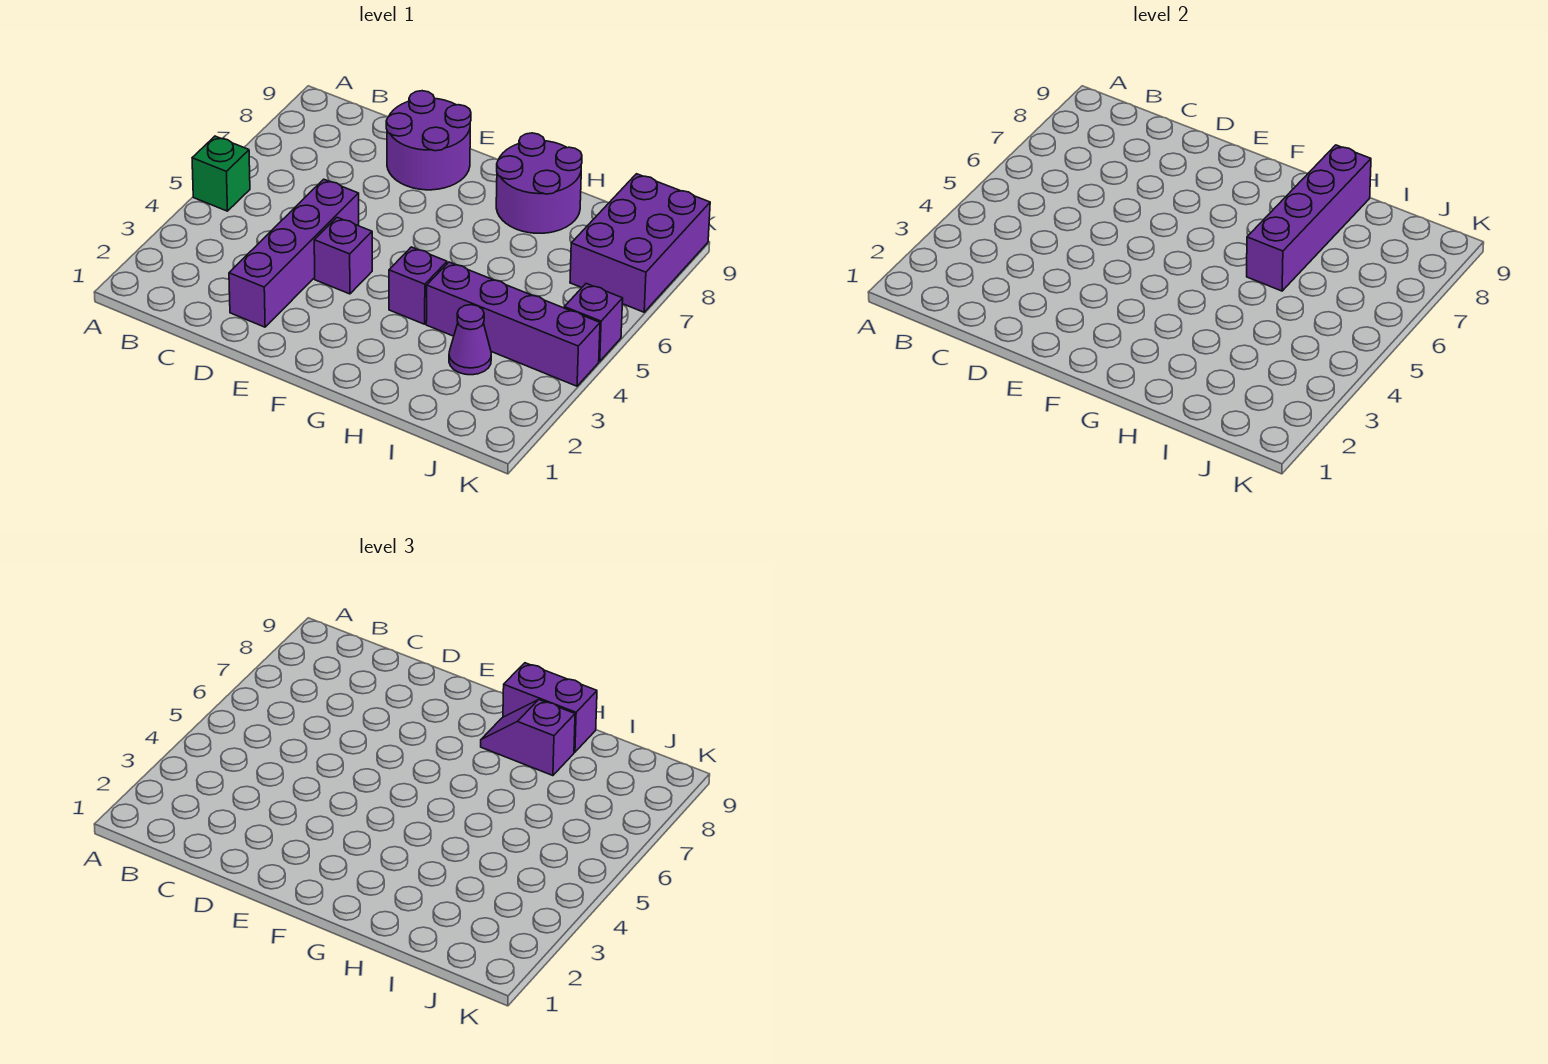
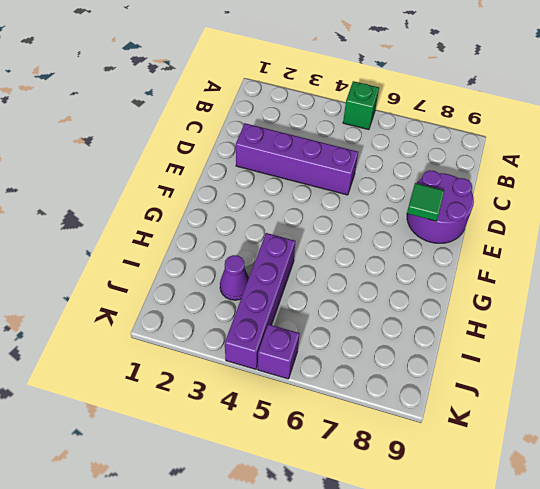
green tile E8 level 2 -> none
none -> purple brick E4 level 1
none -> purple brick G4 level 1
none -> purple round brick G8:H9 level 1

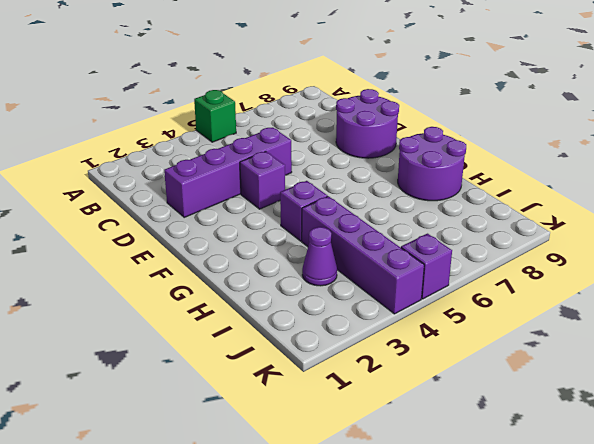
none -> purple brick J7:K9 level 1
none -> purple brick H6:H9 level 2
none -> purple slope G8:H8 level 3 top H

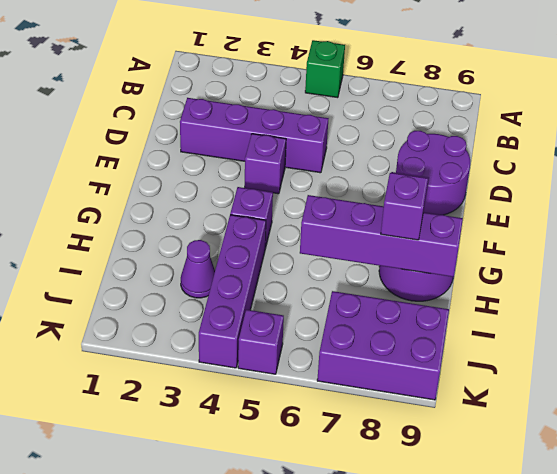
none -> purple brick G9:H9 level 3

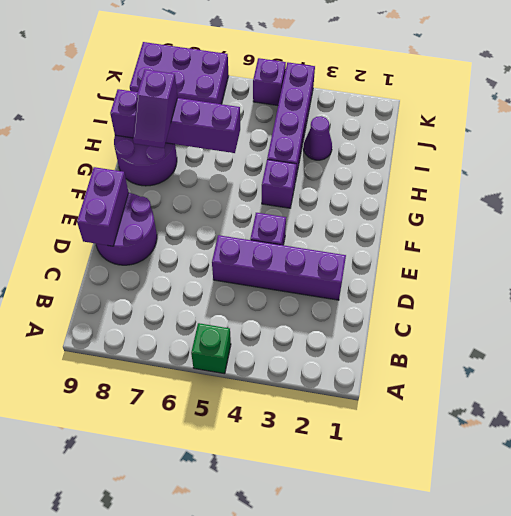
purple brick D9:E9 level 2 -> purple brick G9:H9 level 3

